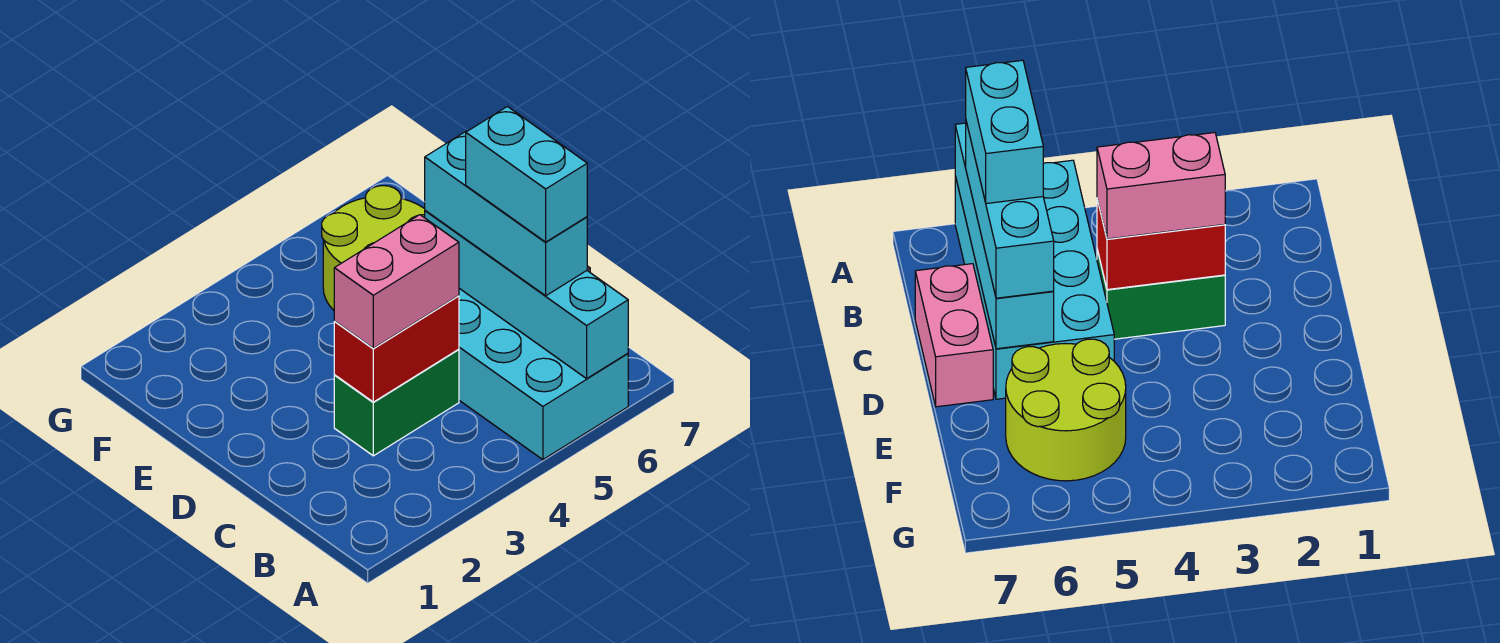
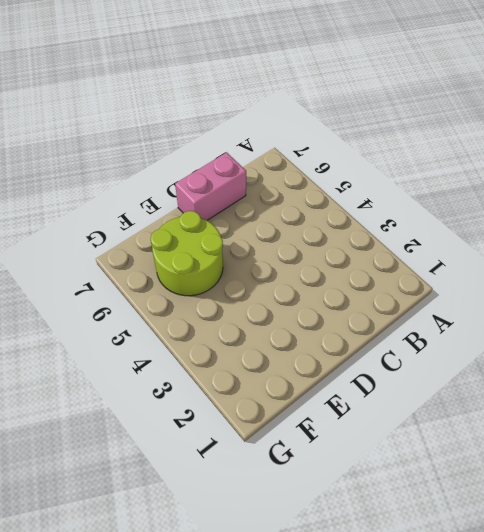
none -> cyan brick A5:D6 level 1
none -> green brick C3:C4 level 1

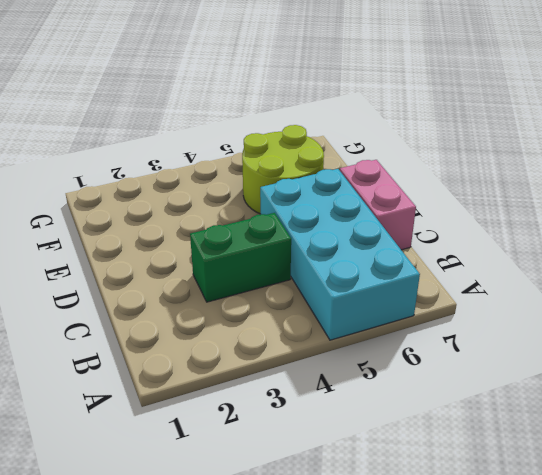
none -> cyan brick A6:D6 level 2
none -> red brick C3:C4 level 2

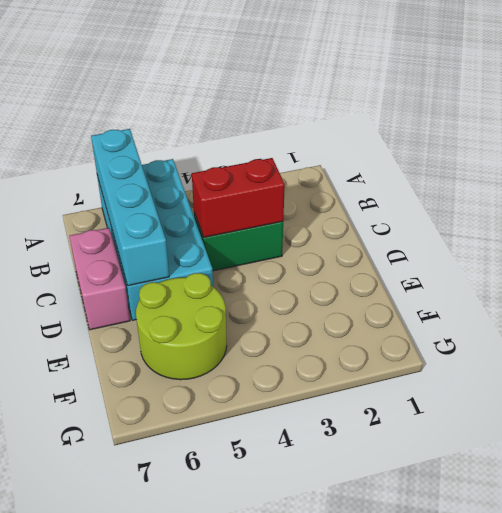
none -> cyan brick B6:D6 level 3
none -> pink brick C3:C4 level 3

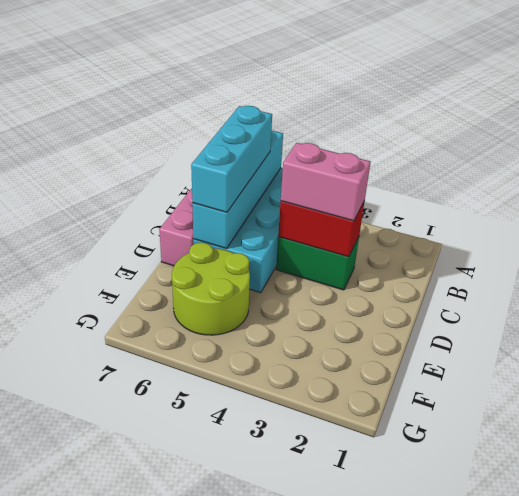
none -> cyan brick B6:C6 level 4

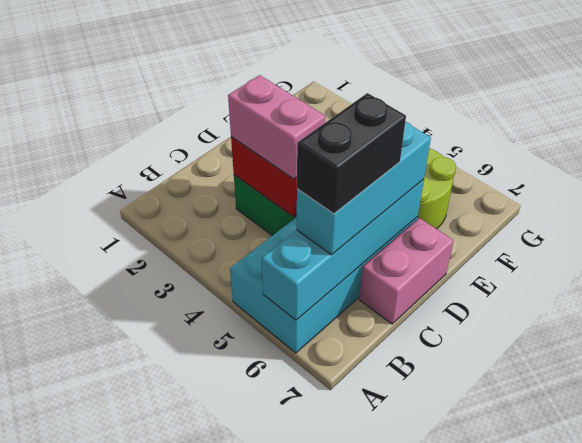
black brick B6:C6 level 4 -> cyan brick B6:C6 level 4

